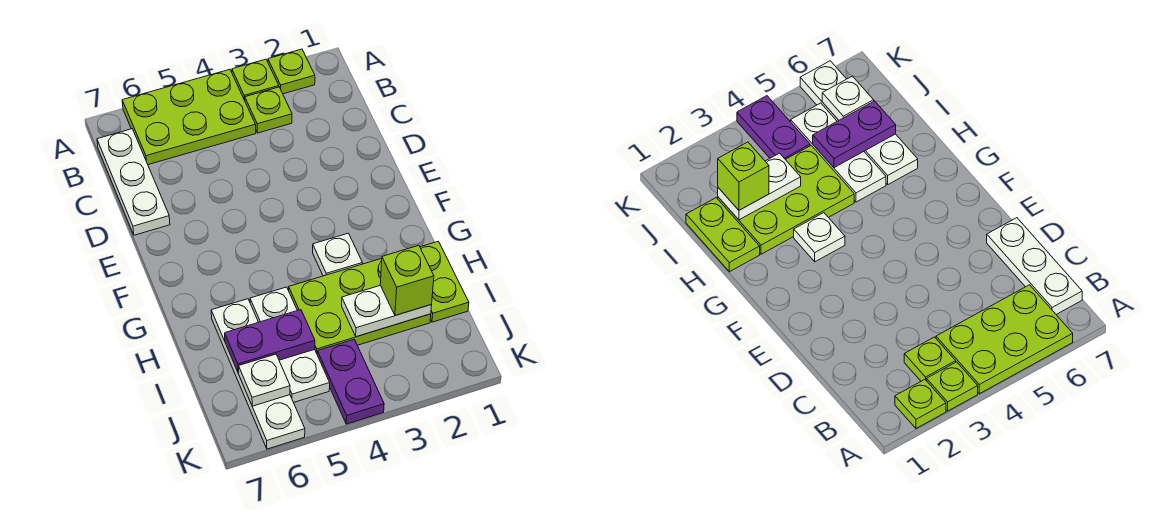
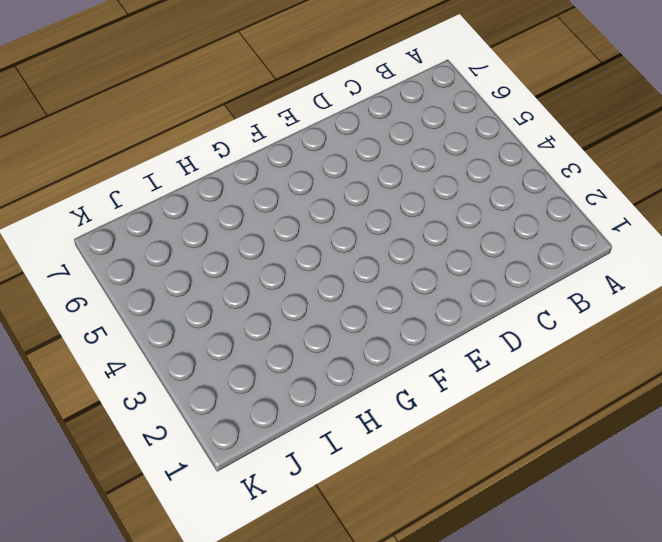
none -> lime plate A2 level 1
none -> lime plate A3 level 1
none -> lime plate A4:B6 level 1

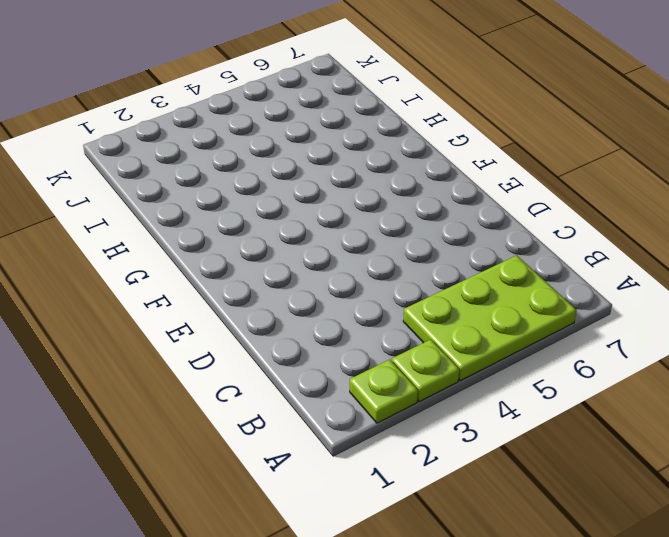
none -> lime plate B3 level 1
none -> white plate B7:D7 level 1
none -> white plate G3 level 1

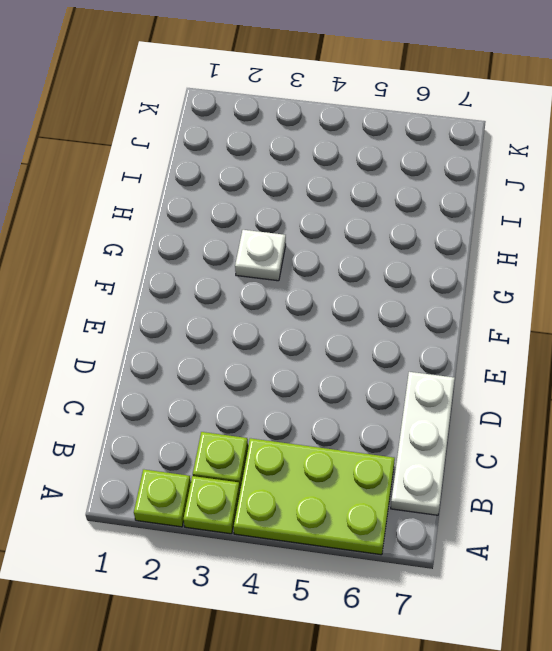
none -> lime plate H1:I1 level 1
none -> lime plate H2:I4 level 1
none -> white plate H5:J5 level 1

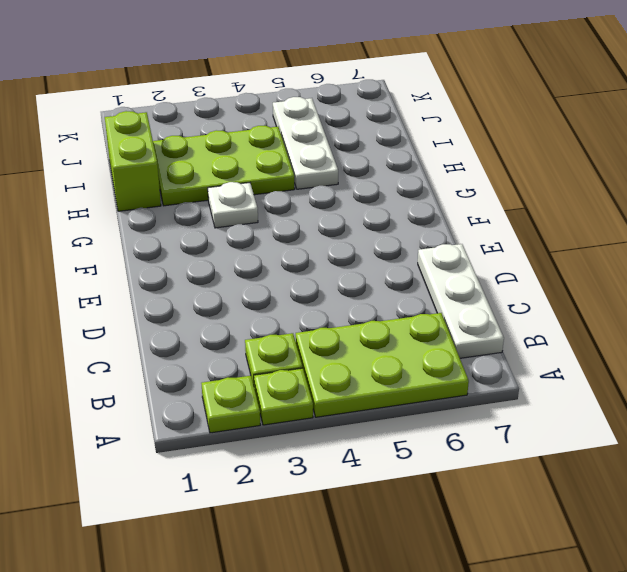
lime brick H1:I1 level 1 -> lime plate H1:I1 level 1
none -> white plate H6:K6 level 1
none -> purple plate J4:K4 level 1
none -> white plate I2:I3 level 2

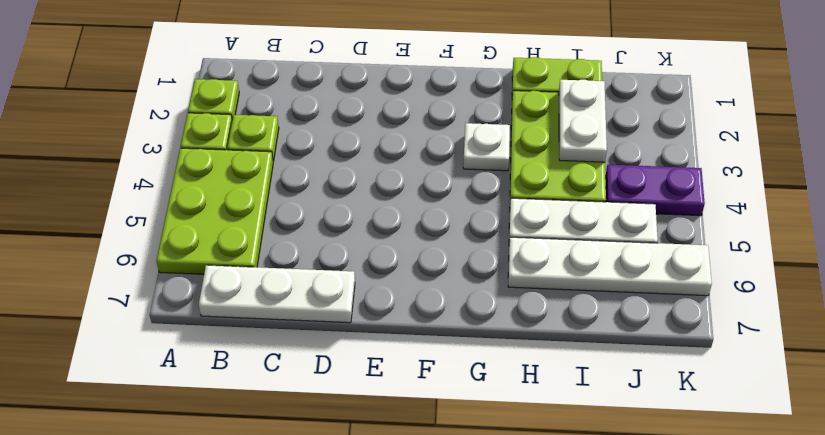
none -> purple plate I5:I6 level 2
none -> white plate J6 level 2
none -> lime brick I2 level 3

